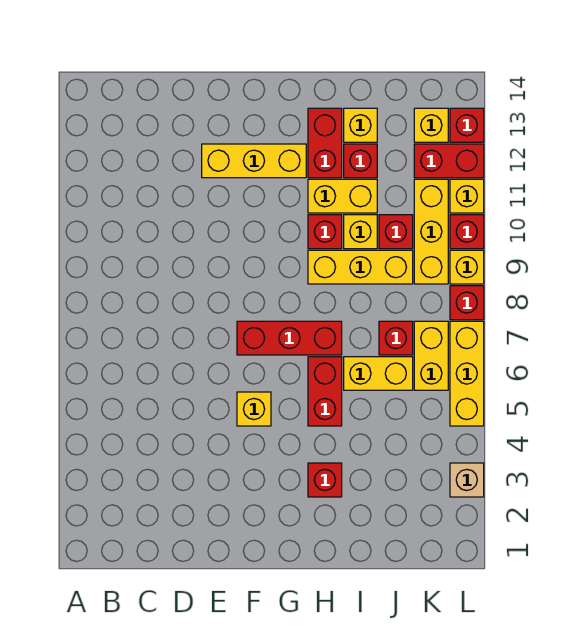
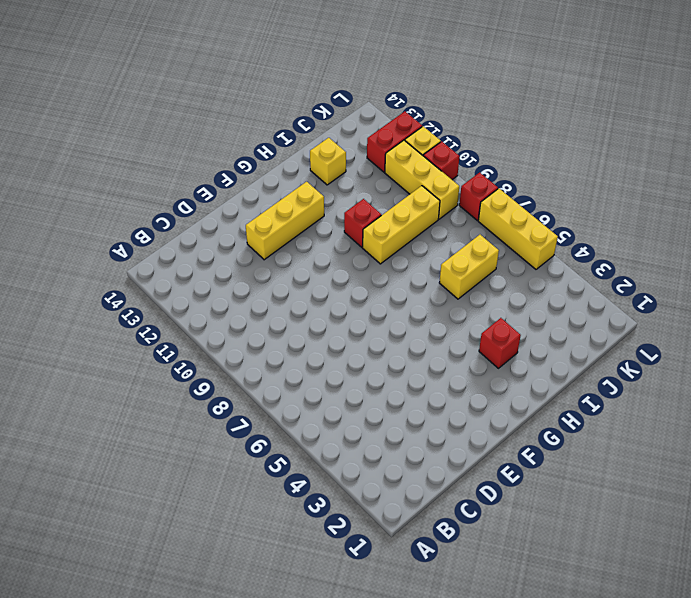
none -> yellow brick F5 level 1
none -> red brick F7:H7 level 1
none -> red brick H5:H6 level 1

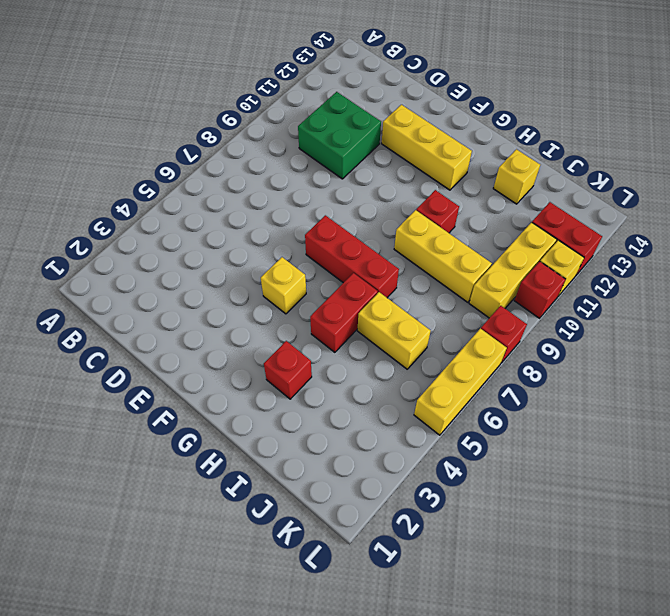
green brick C10:D11 level 1 -> none
none -> yellow brick H11:I11 level 1
none -> red brick H12:H13 level 1
none -> yellow brick I10 level 1

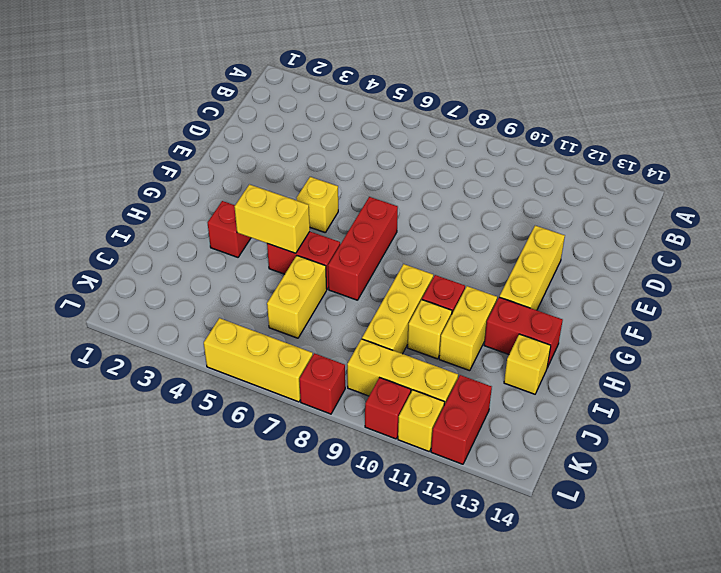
yellow brick H4:H5 level 2 -> yellow brick K6:K7 level 1
none -> red brick I12 level 1
none -> red brick J7 level 1
none -> red brick J10 level 1

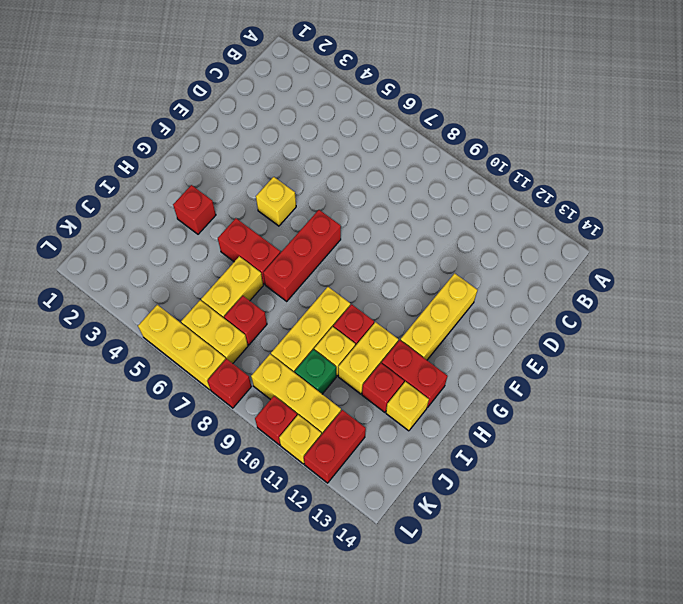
green brick J10 level 1 -> red brick J10 level 1
none -> yellow brick K13 level 1
none -> tan brick L3 level 1
none -> yellow brick L9 level 1

